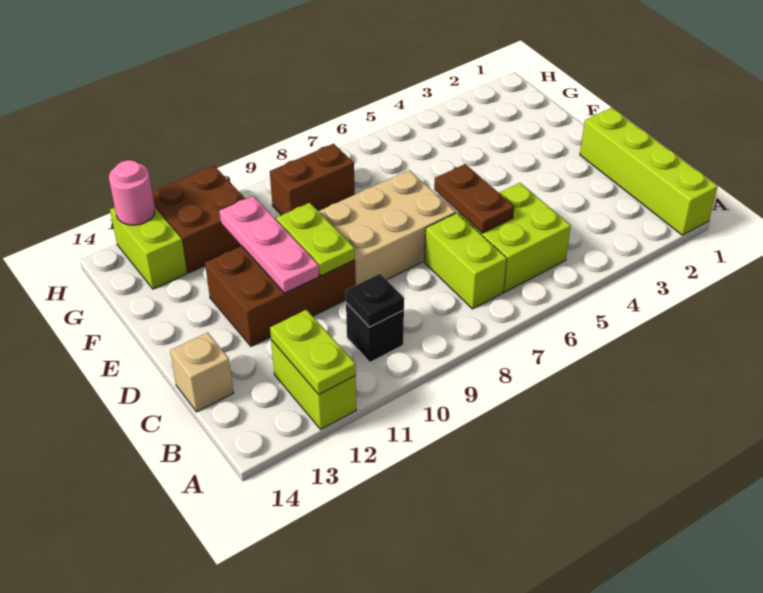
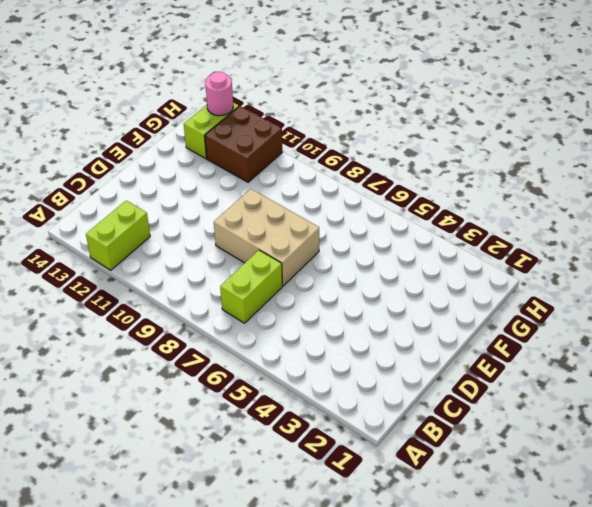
none -> lime brick A1:D1 level 1
none -> lime brick B5:C6 level 1
none -> black brick B10 level 1

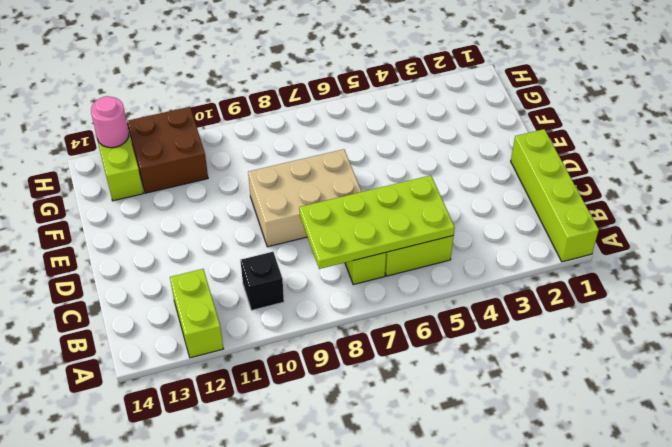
lime plate B5:C8 level 2 -> brown plate C6:D6 level 2
none -> tan brick C14 level 1
none -> brown brick D10:E12 level 1
none -> brown brick G8:G9 level 1

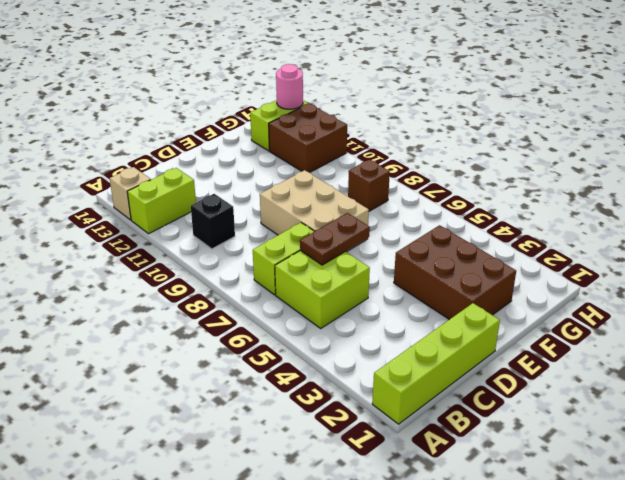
tan brick A13 level 1 -> tan brick C14 level 1
brown brick E2:F4 level 1 -> brown brick D10:E12 level 1
brown brick G8 level 1 -> brown brick G8:G9 level 1
none -> lime plate A12:B12 level 2
none -> black plate B10 level 2
none -> lime plate D10:E10 level 2

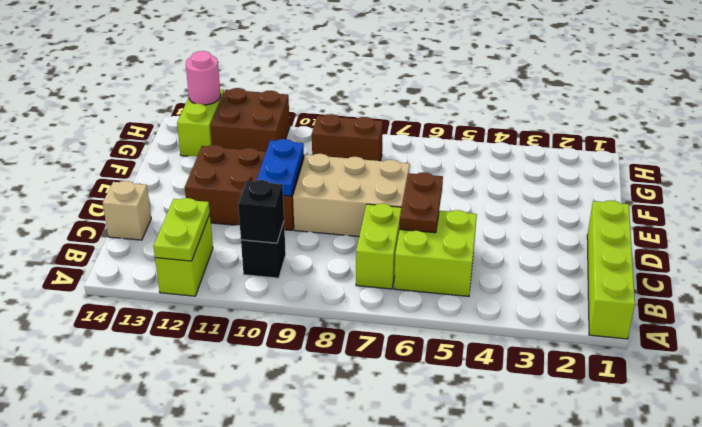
black brick B10 level 2 -> black plate B10 level 2
blue plate D10:E10 level 2 -> lime plate D10:E10 level 2
none -> pink plate D11:F11 level 2

